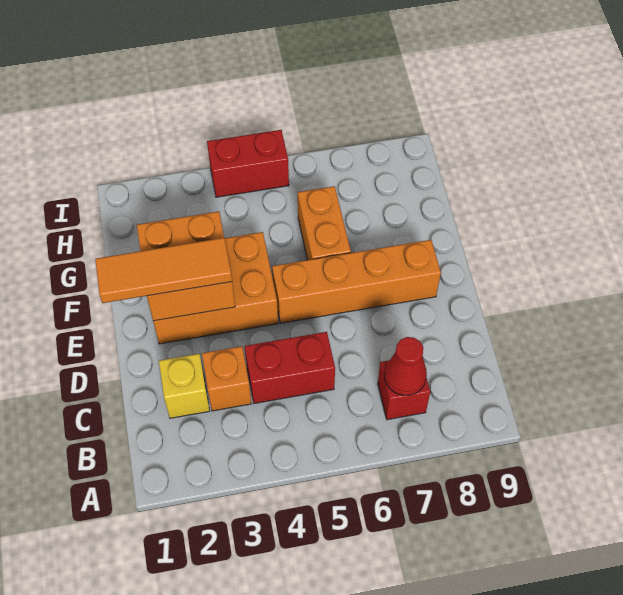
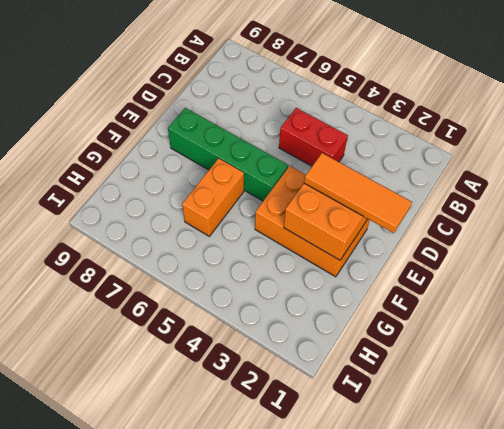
green brick E5:E8 level 1 -> orange brick E5:E8 level 1
none -> red brick B7 level 1
none -> yellow brick C2 level 1

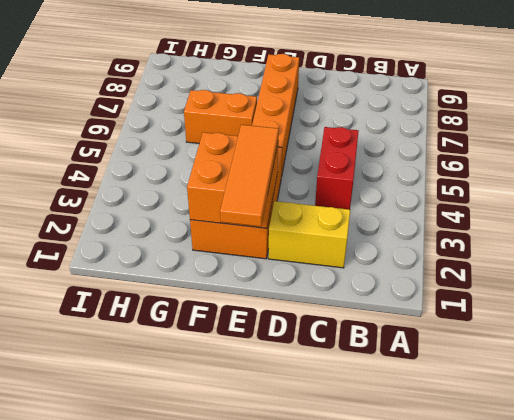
yellow brick C2:D2 level 1 -> yellow brick C2 level 1
none -> red brick B7 level 1
none -> orange brick C3 level 1

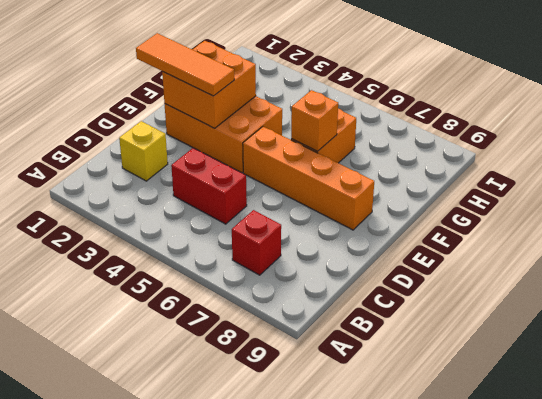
orange brick F6 level 2 -> orange brick C3 level 1
none -> red brick I4:I5 level 1
none -> red cone B7 level 2

